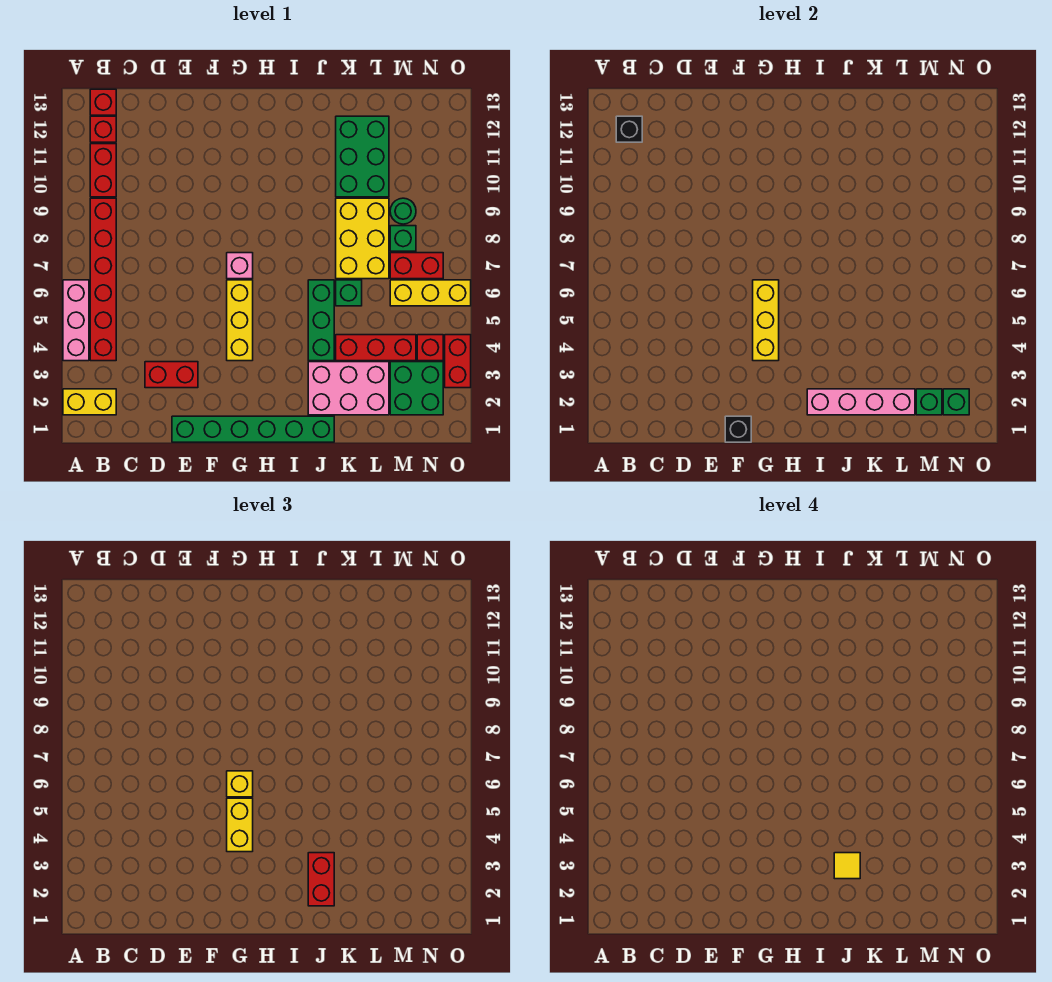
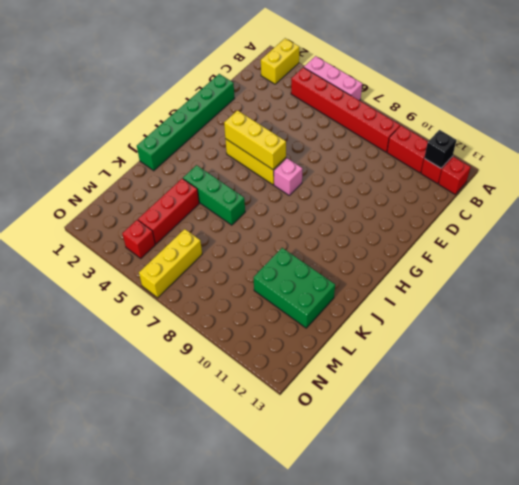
none -> red brick D3:E3 level 1
none -> pink brick J2:L3 level 1
none -> green brick K6 level 1
none -> yellow brick K7:L9 level 1

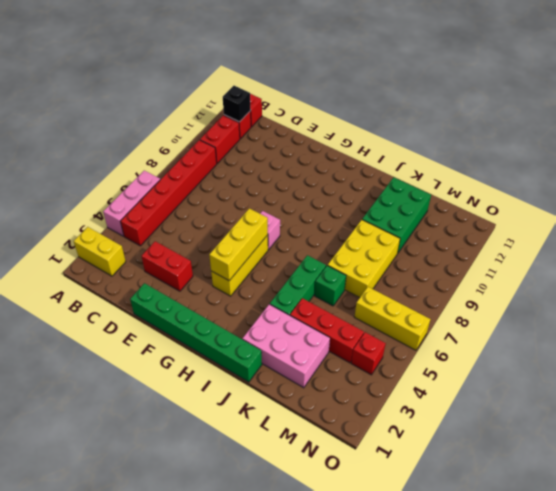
none -> green brick M2:N3 level 1
none -> red brick M7:N7 level 1
none -> green brick M8 level 1
none -> green round brick M9 level 1

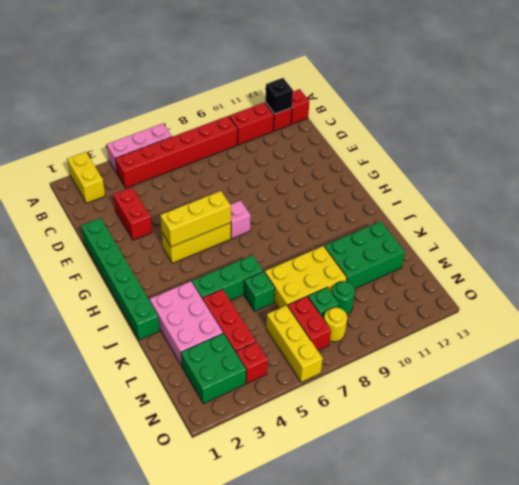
yellow round brick N8 level 1 -> none
none -> red brick O3:O4 level 1
none -> black brick F1 level 2
none -> pink brick I2:L2 level 2
none -> green brick M2 level 2

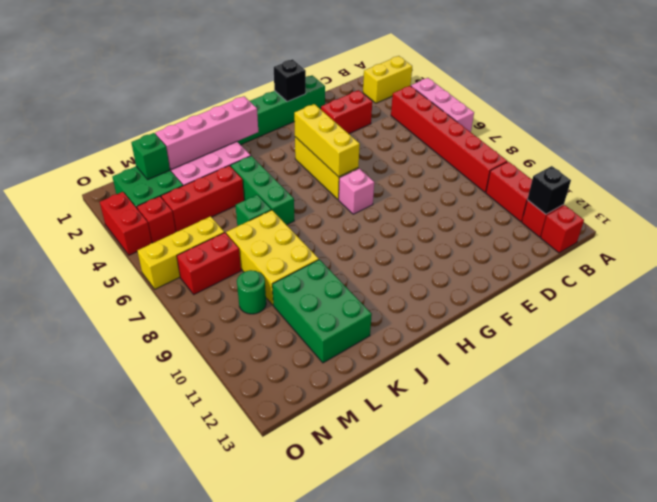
none -> green brick M8 level 1
none -> green brick N2 level 2
none -> yellow brick G4:G5 level 3
none -> yellow brick G6 level 3

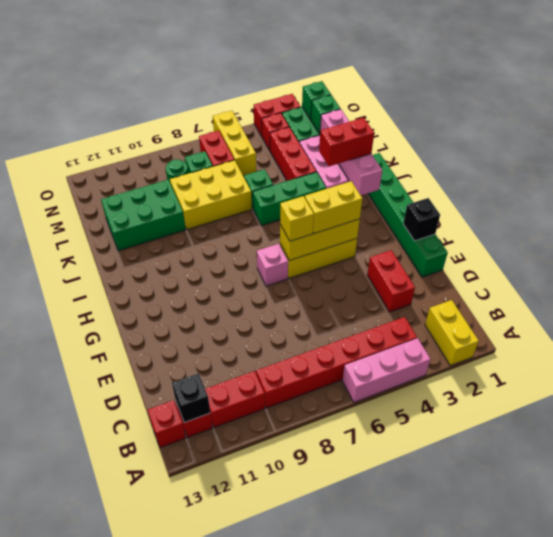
none -> yellow tile J3 level 4

